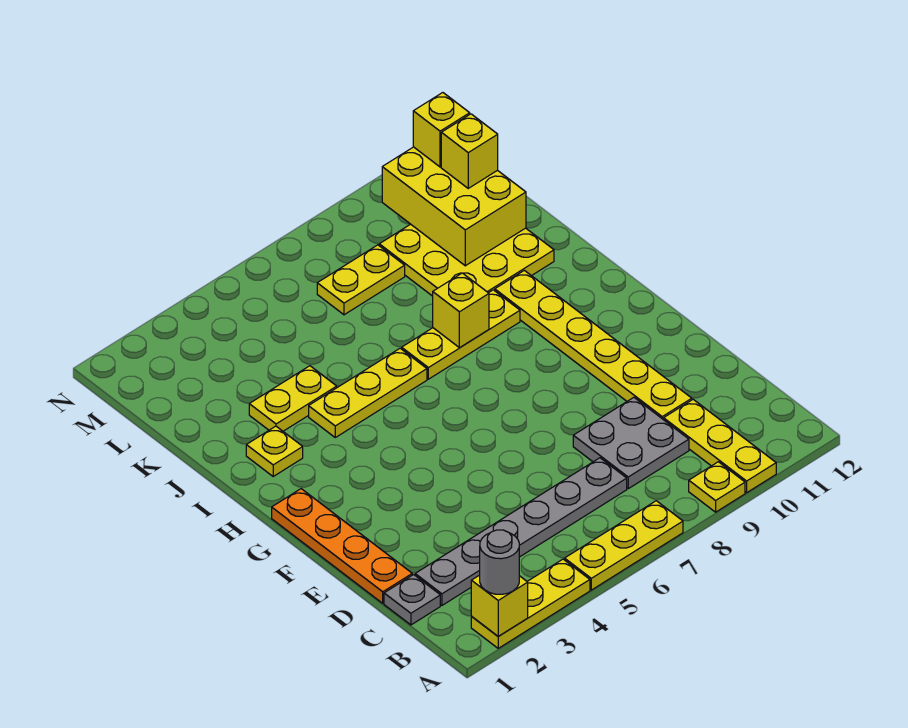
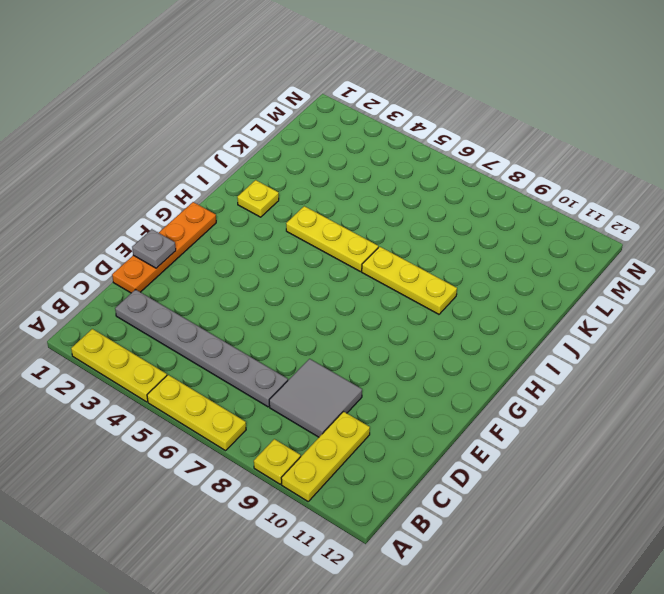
grey tile C8:D9 level 1 -> grey plate C8:D9 level 1
grey plate E1 level 2 -> grey plate C1 level 1
none -> yellow plate D10:I10 level 1
none -> yellow plate J3:J4 level 1
none -> yellow plate J9:L11 level 1

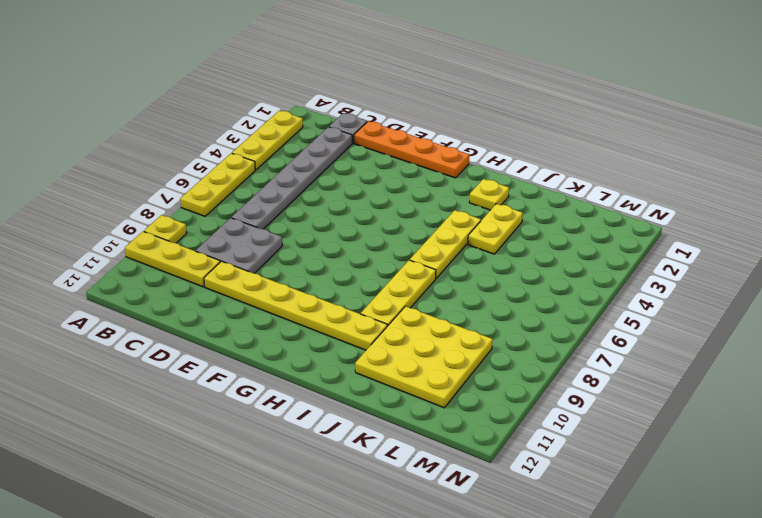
none -> yellow plate L7:L8 level 1
none -> yellow brick A2 level 2
none -> yellow brick I8 level 2

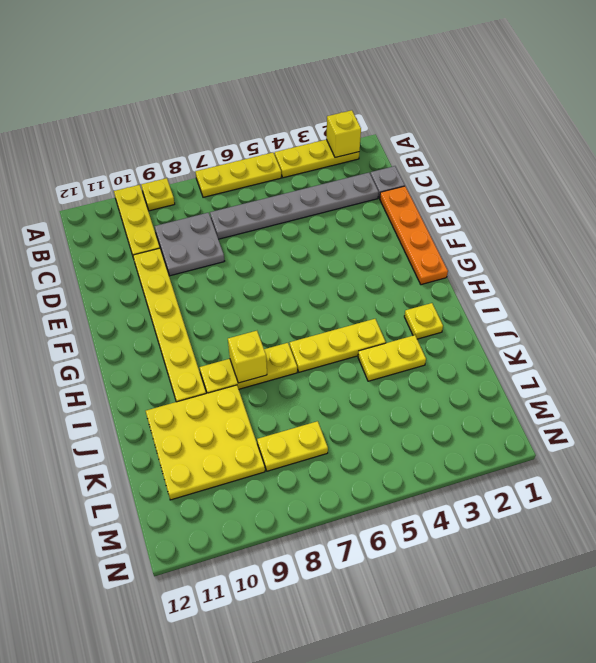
none -> yellow brick K10:M11 level 2
none -> grey round brick A2 level 3
none -> yellow brick L11 level 3

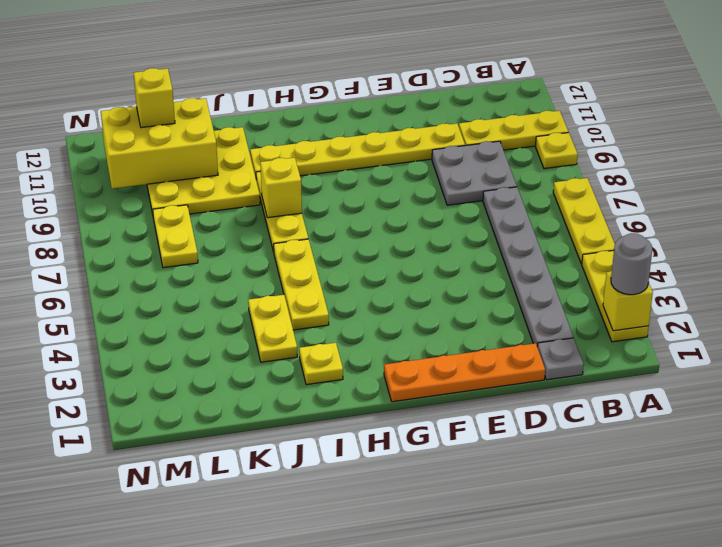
none -> yellow brick M11 level 3

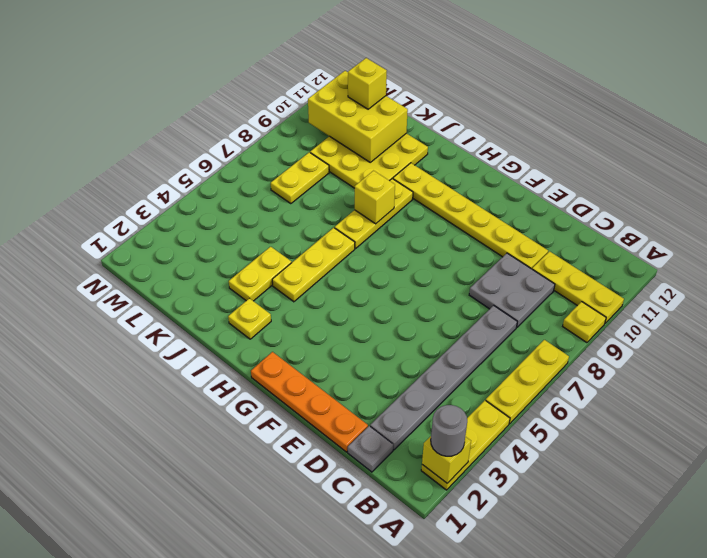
none -> yellow brick M11 level 3

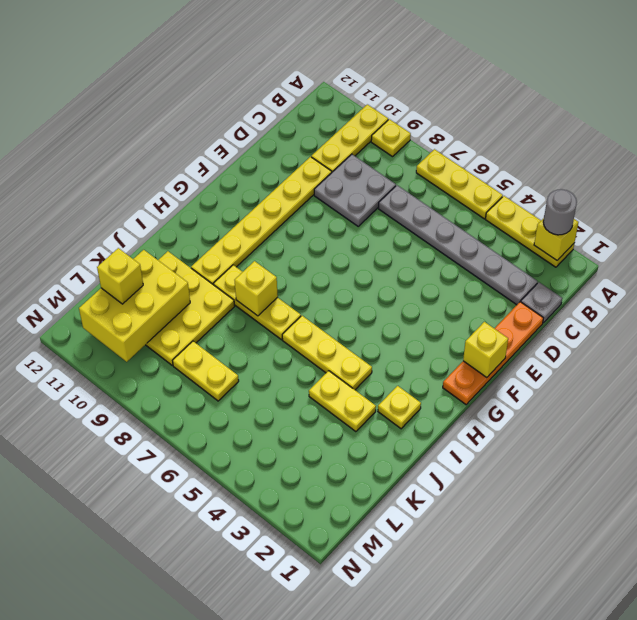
yellow brick F1 level 2 -> yellow brick M11 level 3

